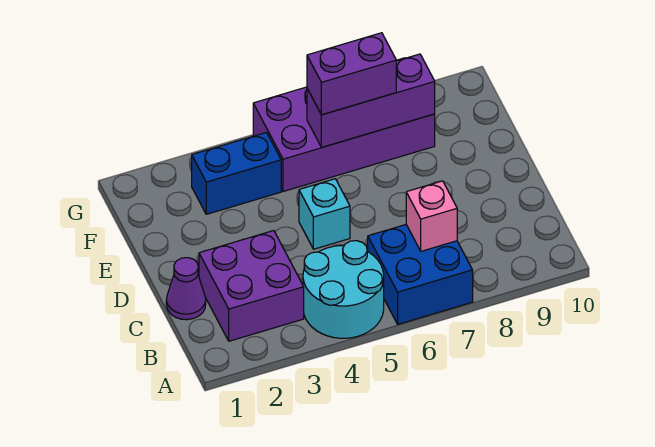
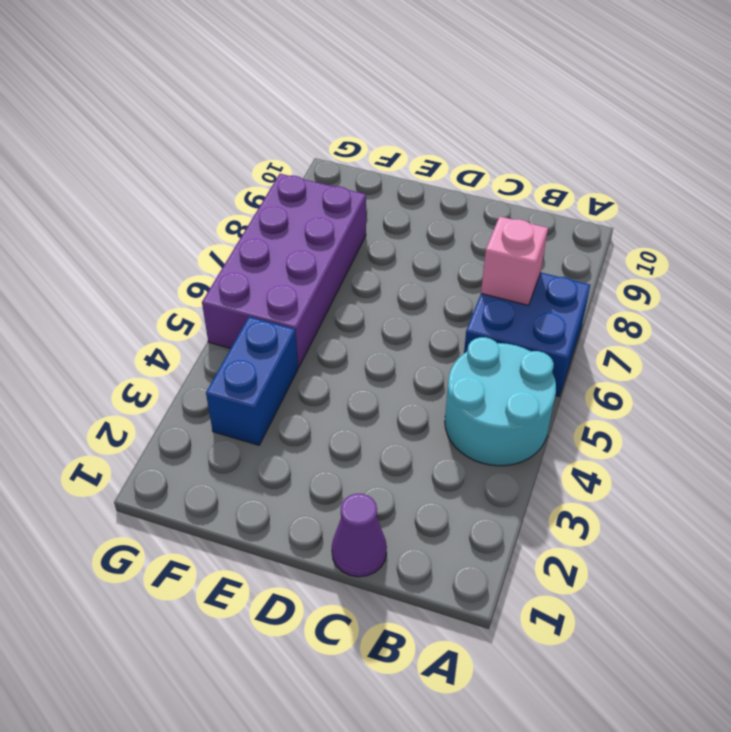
none -> purple brick B2:C3 level 1
none -> cyan brick D5 level 1

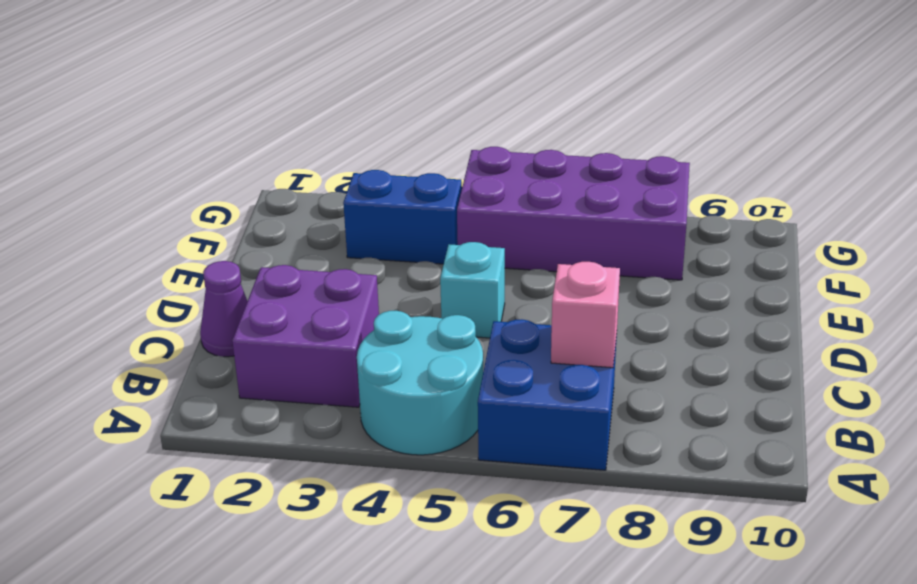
none -> purple brick F6:F8 level 2
none -> purple brick F6:F7 level 3

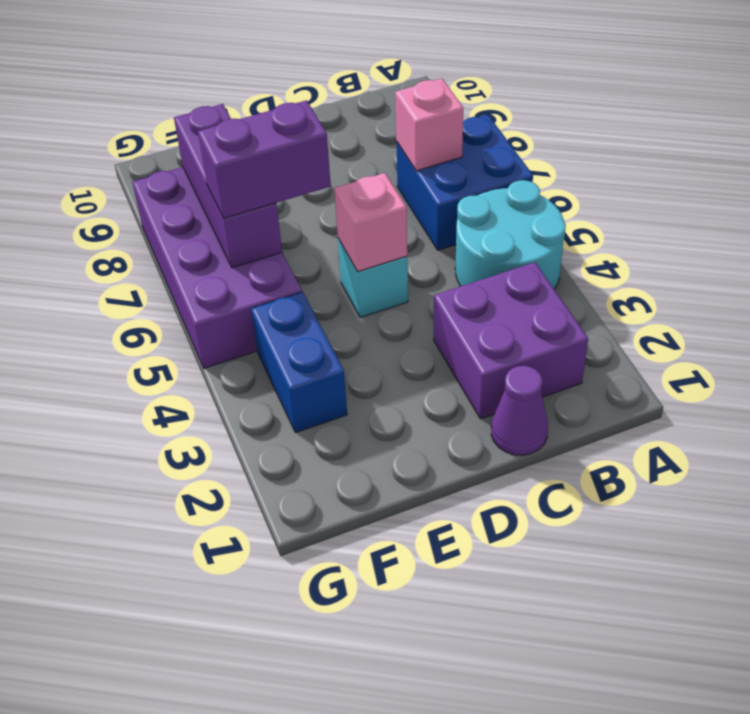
pink brick D5 level 2 -> none
purple brick E6:F6 level 3 -> purple brick F6:F7 level 3

